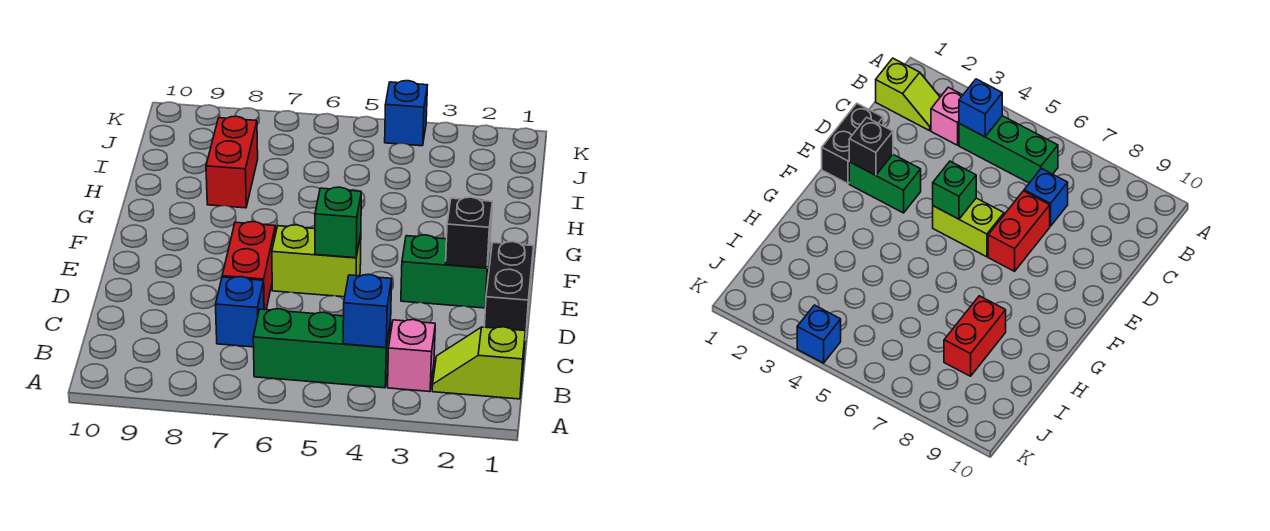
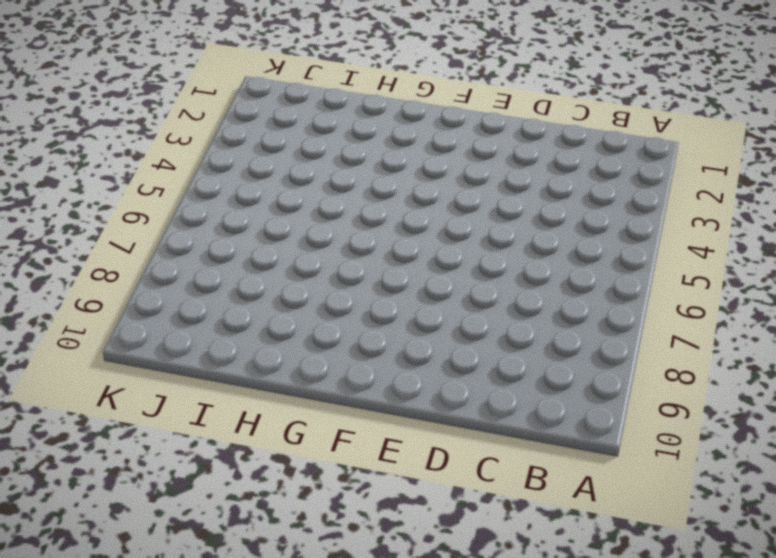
none -> lime slope B1:B2 level 1 top 1
none -> pink brick B3 level 1
none -> green brick B4:B6 level 1

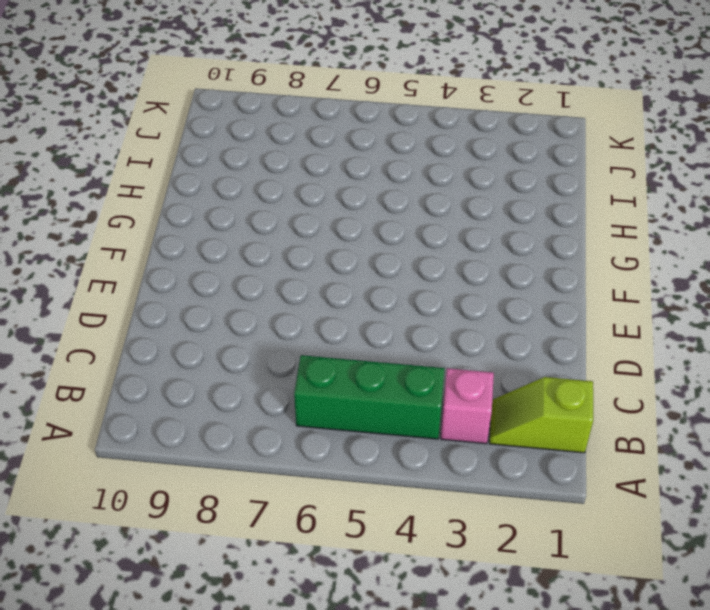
none -> blue brick C7 level 1
none -> black brick D1:E1 level 1
none -> red brick D7:E7 level 1

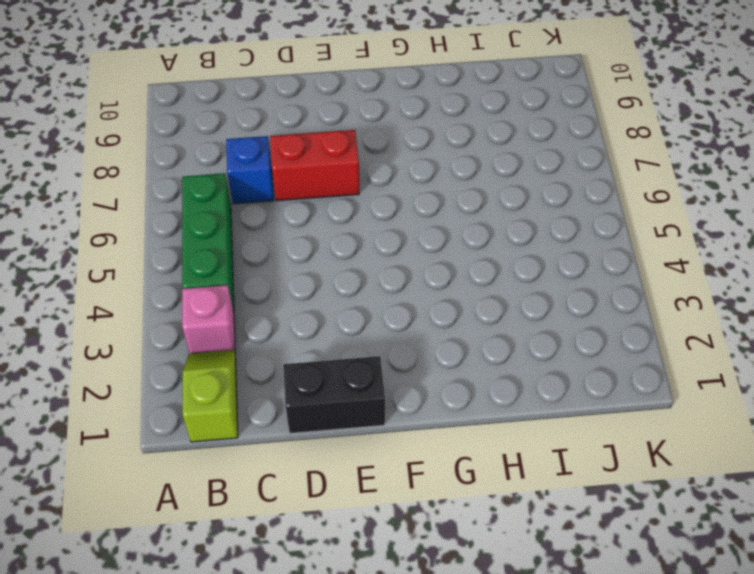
none -> green brick E2:E3 level 1
none -> lime brick E5:E6 level 1
none -> red brick H8:I8 level 1

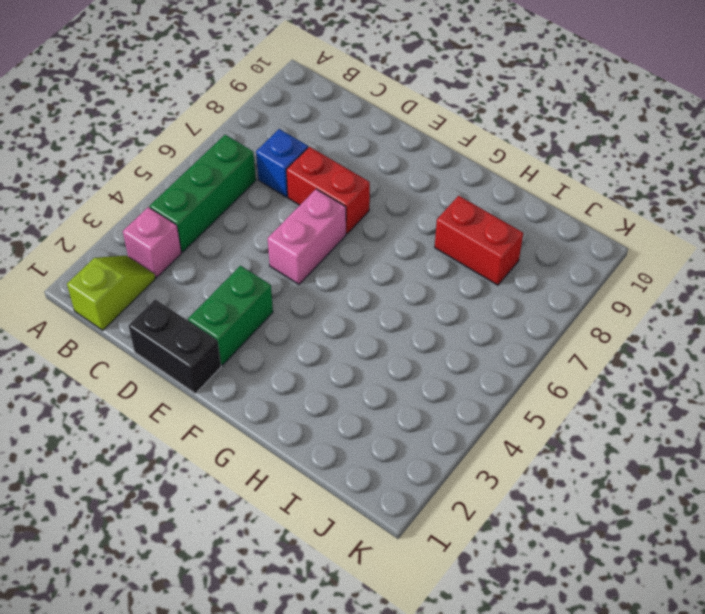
pink brick E5:E6 level 1 -> lime brick E5:E6 level 1
none -> blue brick K4 level 1
none -> blue brick B4 level 2
none -> black brick E2 level 2

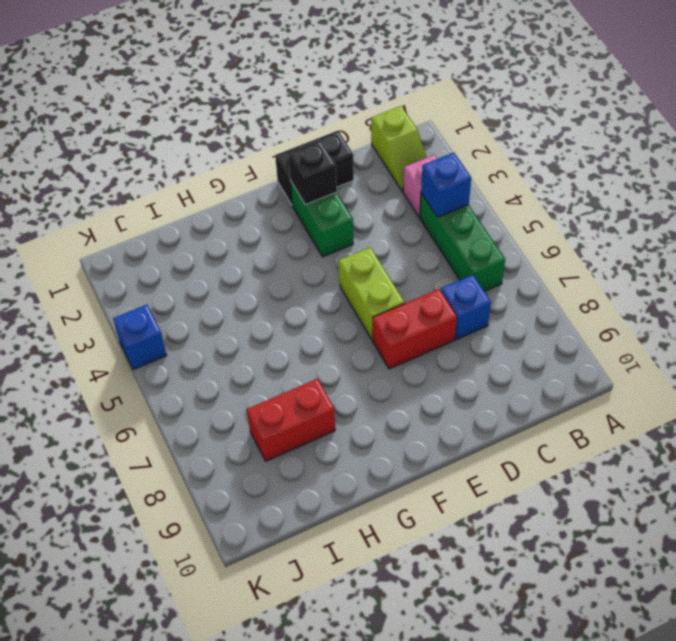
none -> green brick E5 level 2

